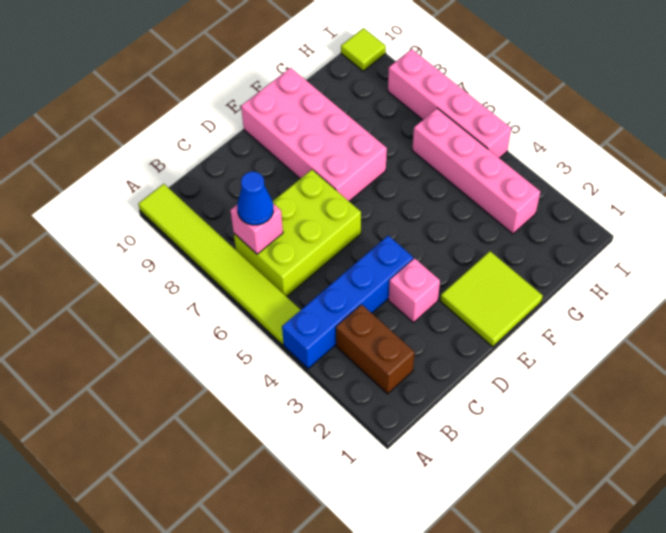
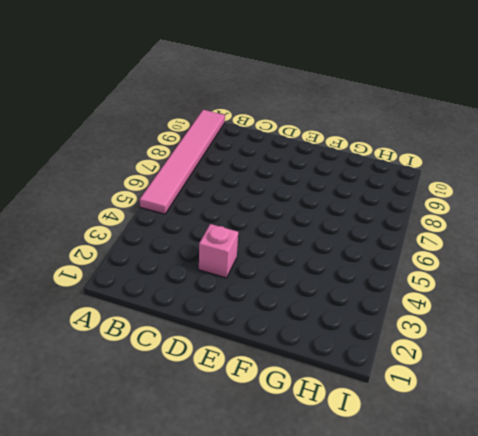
pink tile A5:A10 level 1 -> lime tile A5:A10 level 1
none -> blue brick A4:D4 level 1
none -> brown brick B2:B3 level 1
none -> lime brick B6:D7 level 1

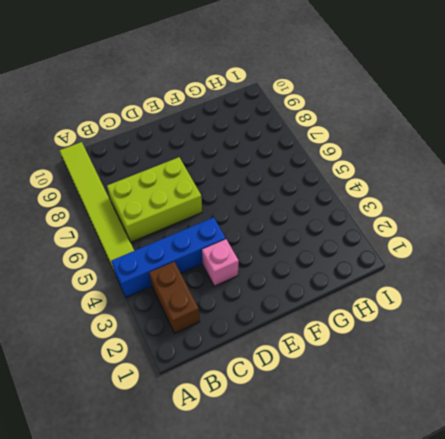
none -> lime tile E1:F2 level 1
none -> pink brick E7:F10 level 1
none -> pink brick H3:H6 level 1

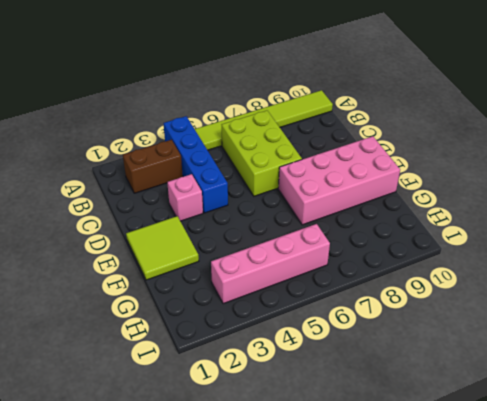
none -> pink brick I5:I8 level 1
none -> lime tile I10 level 1
none -> pink brick B7 level 2

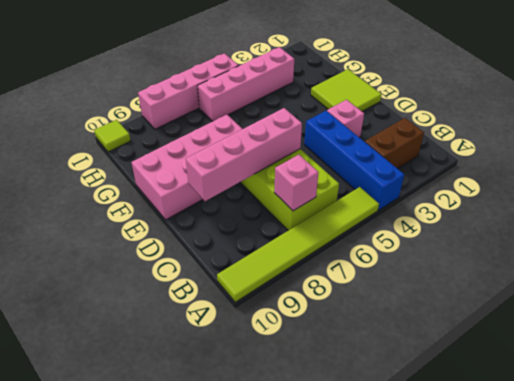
pink brick D6:D9 level 2 -> none
none -> blue cone B7 level 3

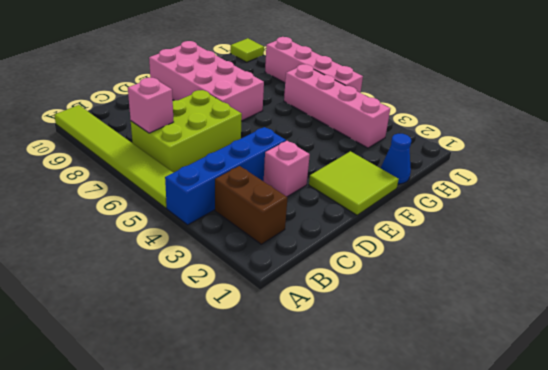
blue cone G1 level 1 -> blue cone B7 level 3

